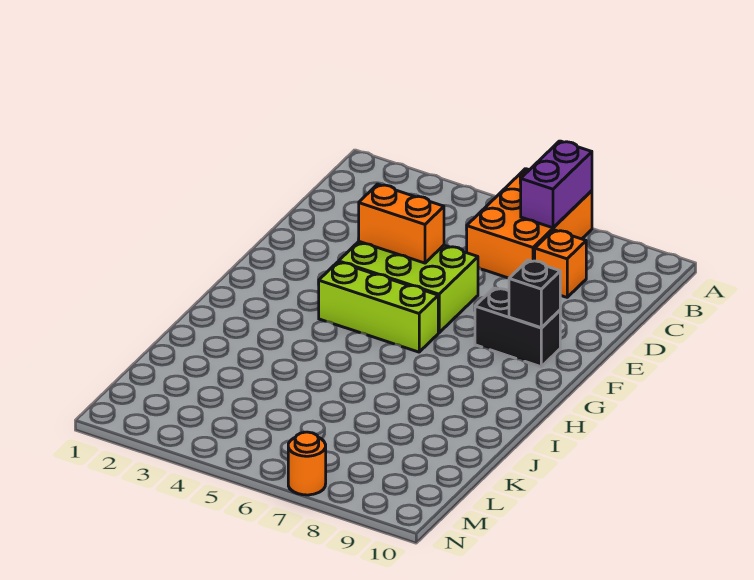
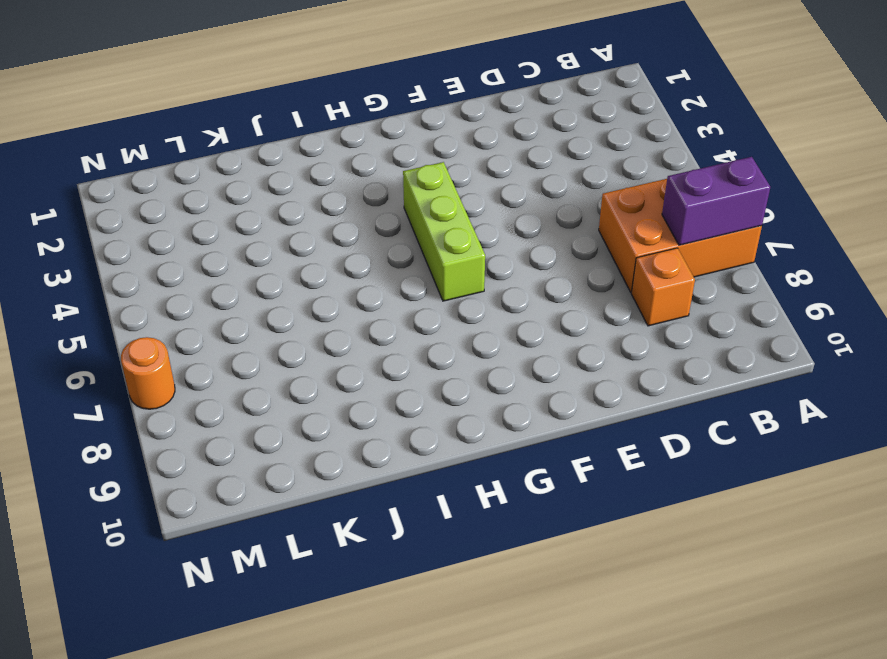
none -> lime brick E4:F6 level 1
none -> black brick F8:F9 level 1

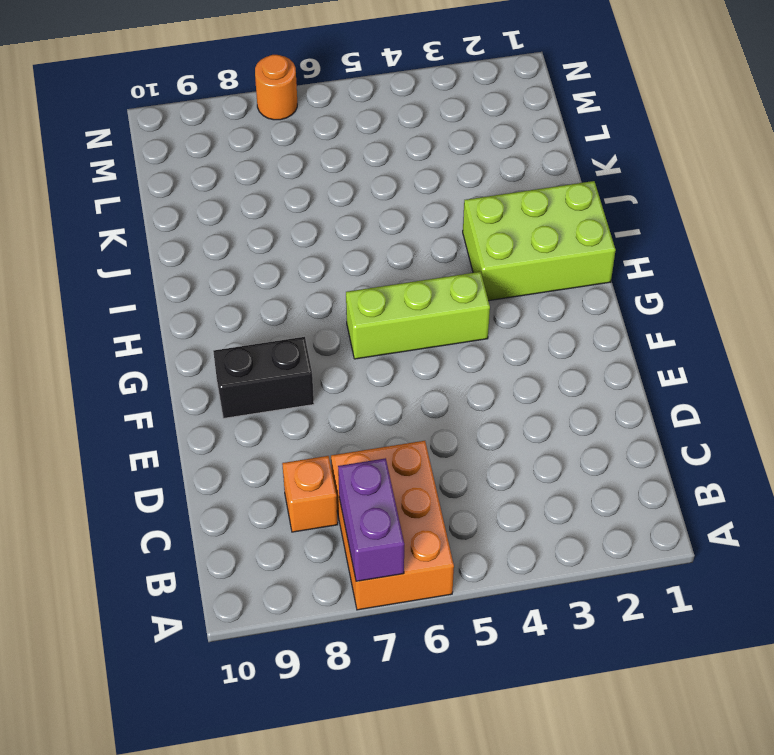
lime brick H1:I3 level 1 -> lime brick E4:F6 level 1
none -> orange brick E4:E5 level 2
none -> black brick F9 level 2

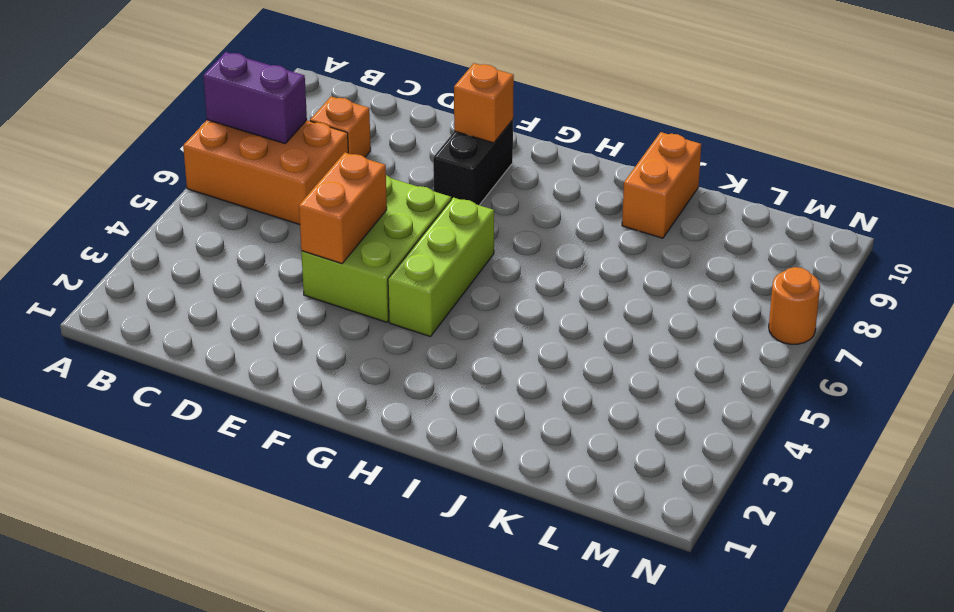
orange brick F9 level 2 -> black brick F9 level 2
orange brick J9:J10 level 1 -> none

